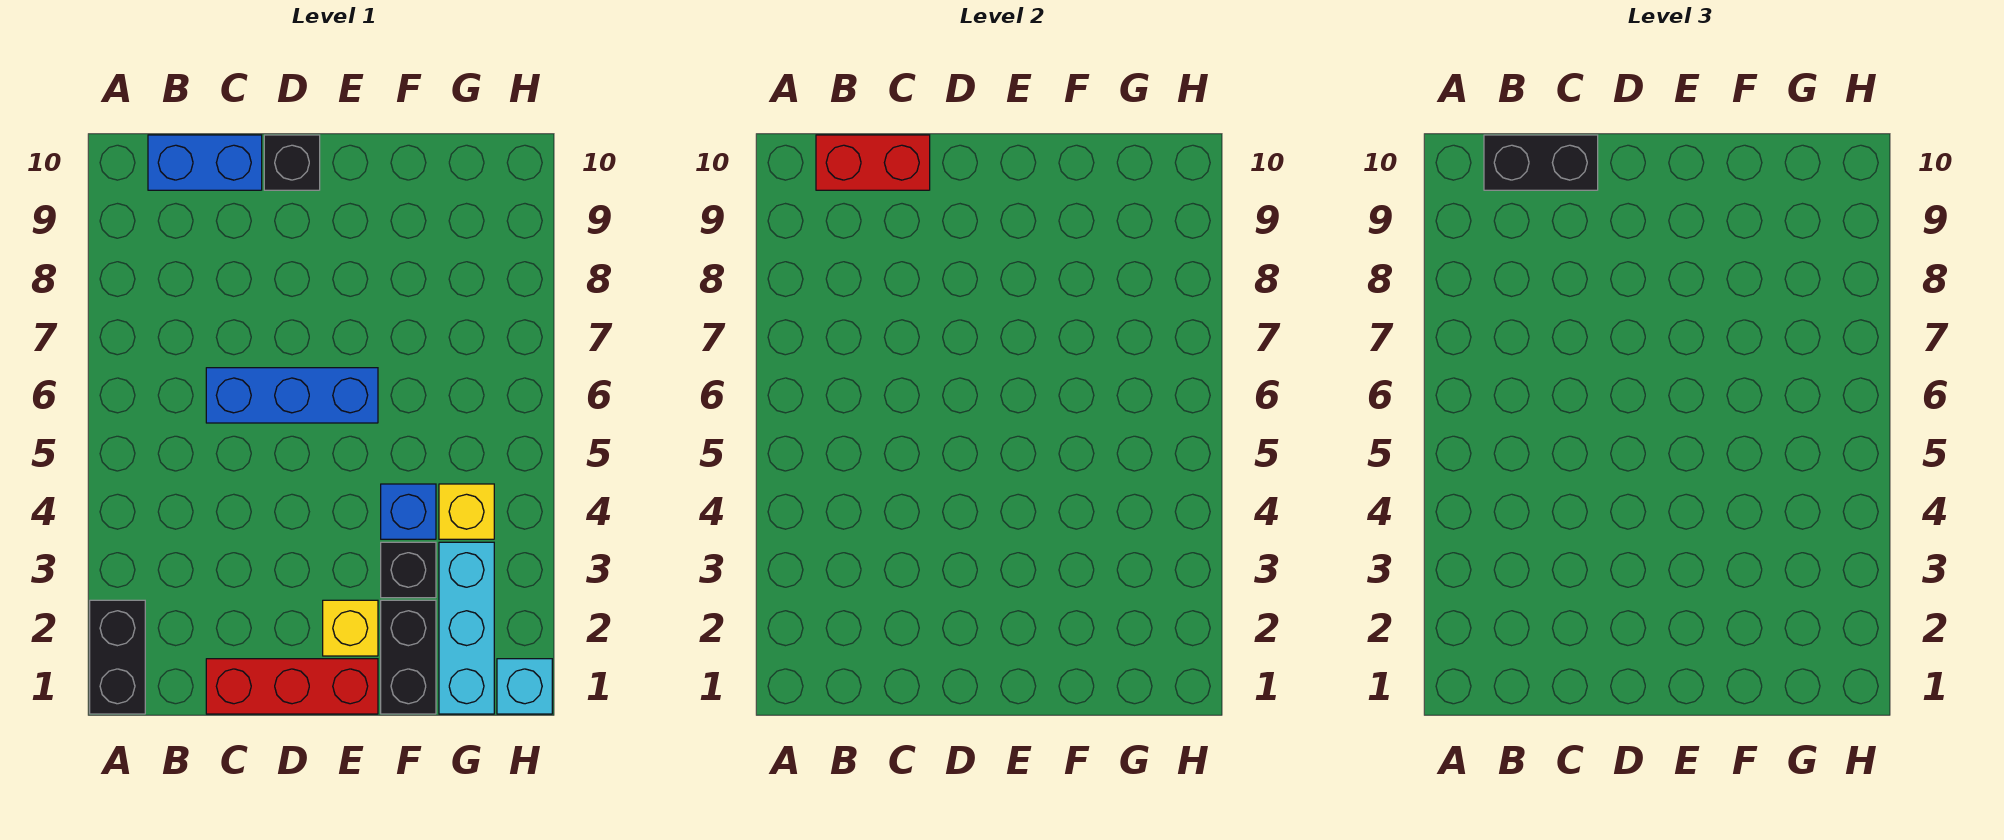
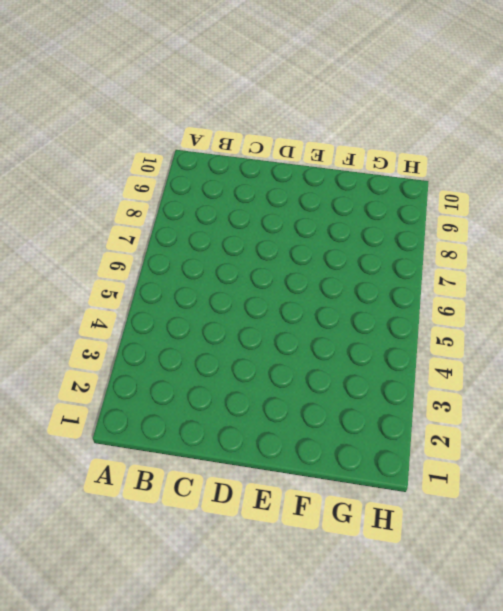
none -> black brick A1:A2 level 1
none -> blue brick B10:C10 level 1
none -> red brick C1:E1 level 1

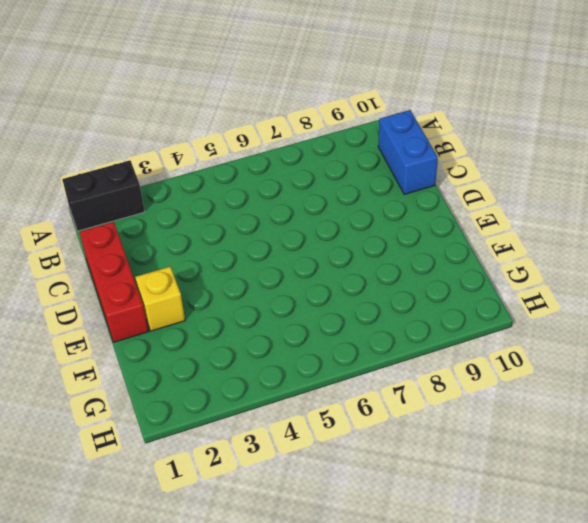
none -> blue brick C6:E6 level 1
none -> black brick D10 level 1
none -> black brick F1:F2 level 1

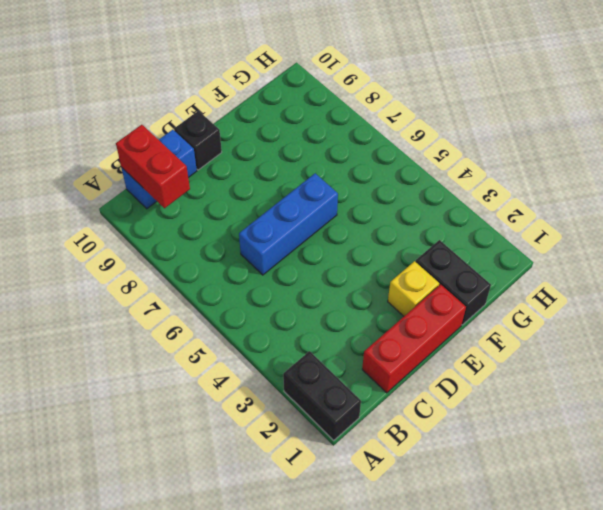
red brick B9:B10 level 2 -> red brick B10:C10 level 2
none -> black brick F3 level 1
none -> blue brick F4 level 1
none -> cyan brick G1:G3 level 1

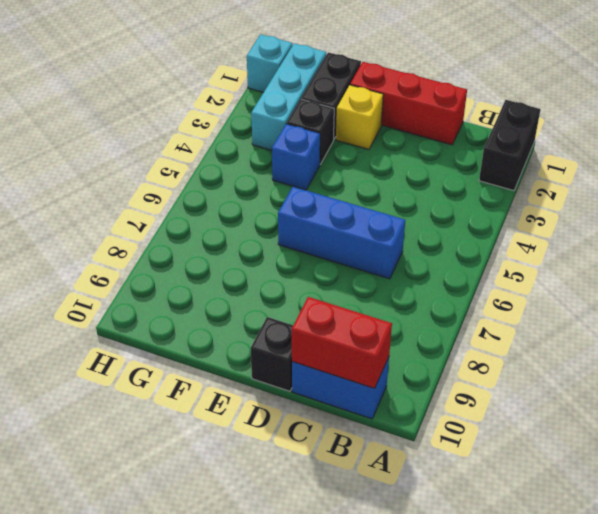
none -> yellow brick G4 level 1
none -> black brick B10:C10 level 3

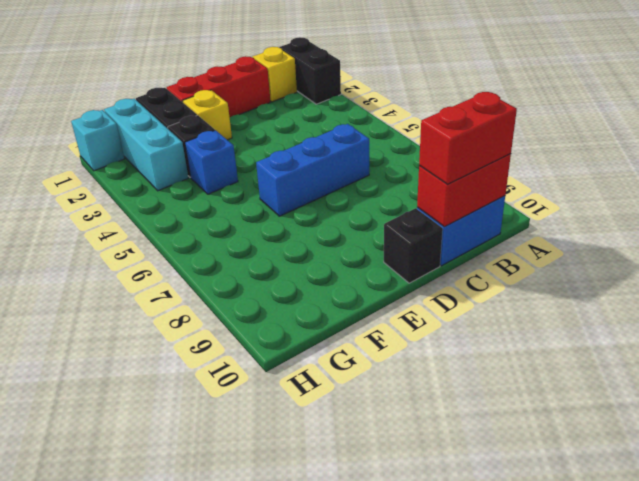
yellow brick B1 level 1 -> yellow brick G4 level 1
red brick B10:C10 level 3 -> black brick B10:C10 level 3

